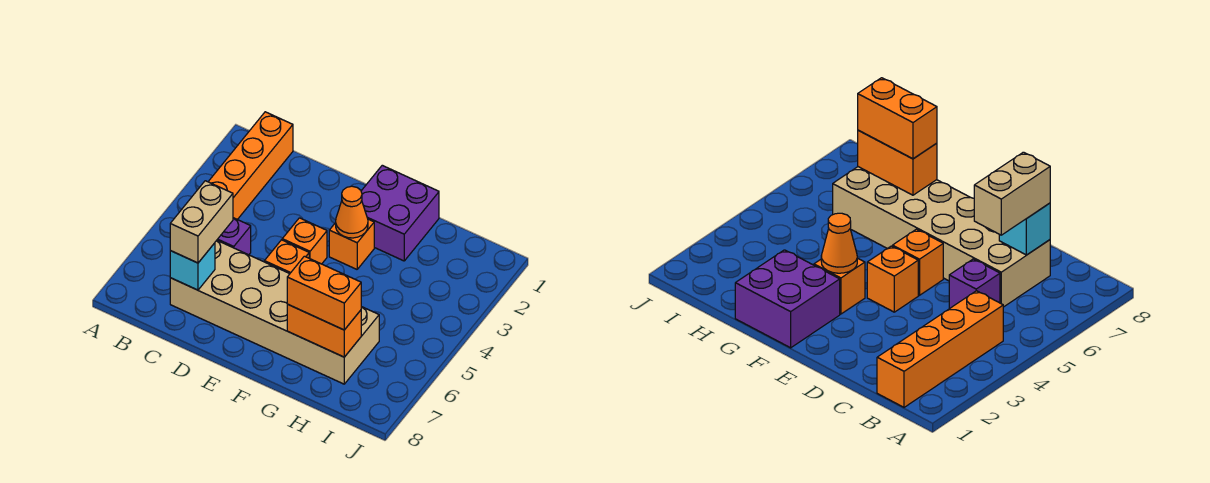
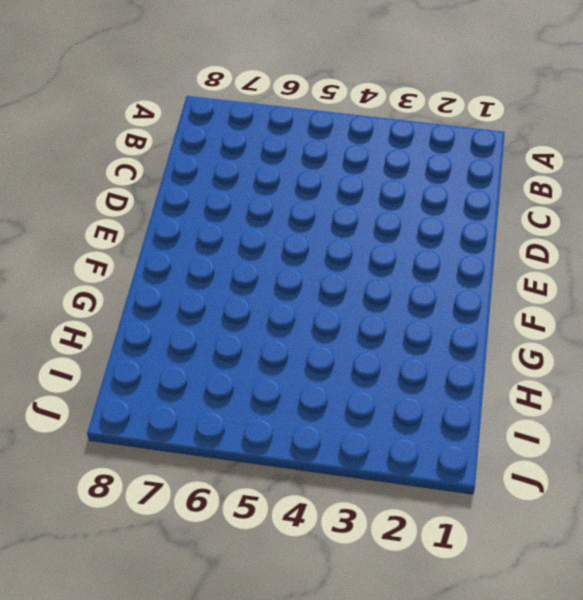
none -> orange brick B1:B4 level 1
none -> purple brick C5 level 1
none -> tan brick C6:H7 level 1

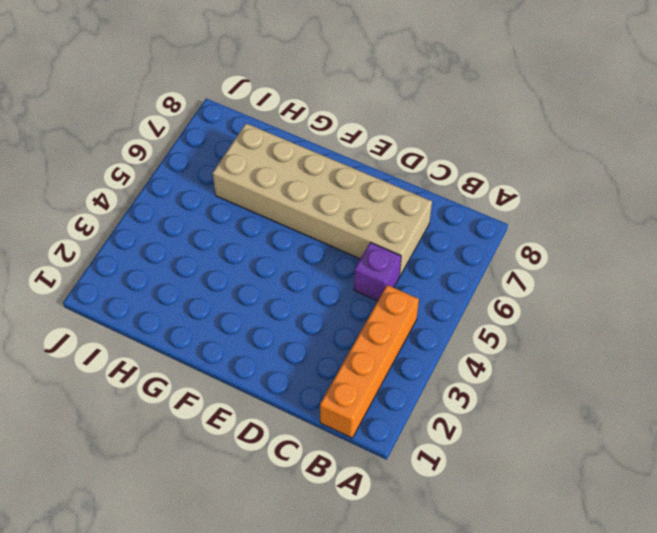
none -> orange brick E4 level 1
none -> orange brick E5 level 1
none -> purple brick F1:G2 level 1

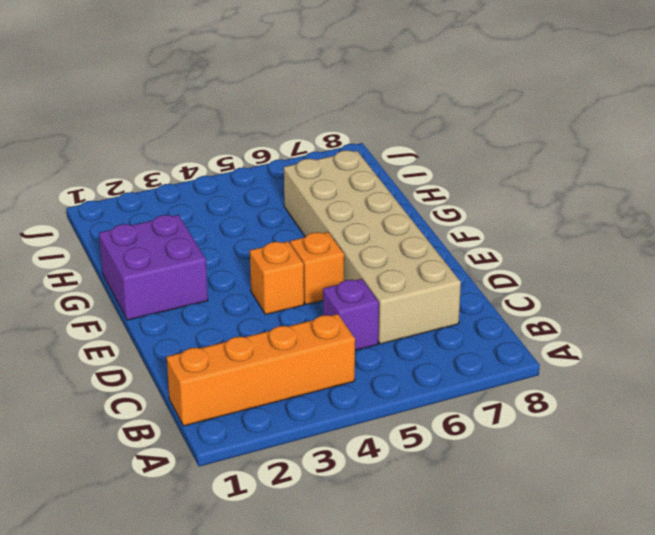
none -> orange brick F3 level 1
none -> cyan brick C7 level 2
none -> orange cone F3 level 2

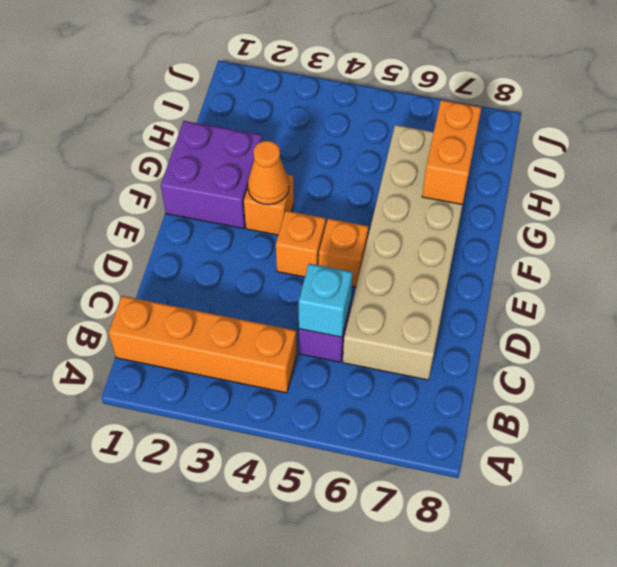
cyan brick C5 level 2 -> cyan brick C7 level 2
none -> tan brick C6:C7 level 3
none -> orange brick G7:H7 level 3

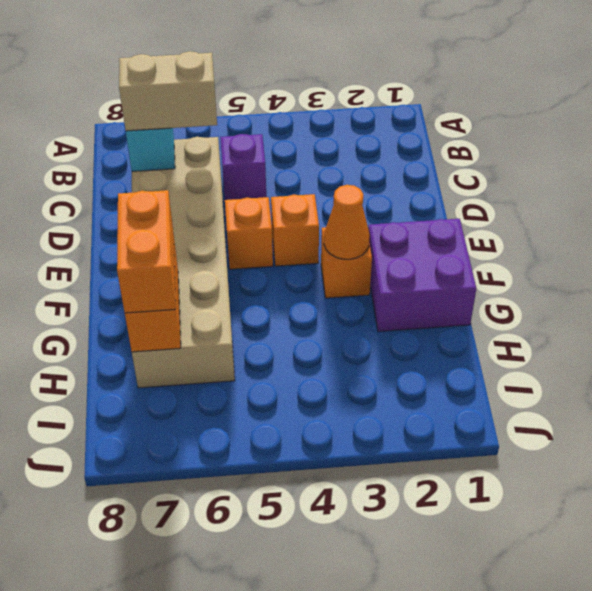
none -> orange brick B1:B4 level 1

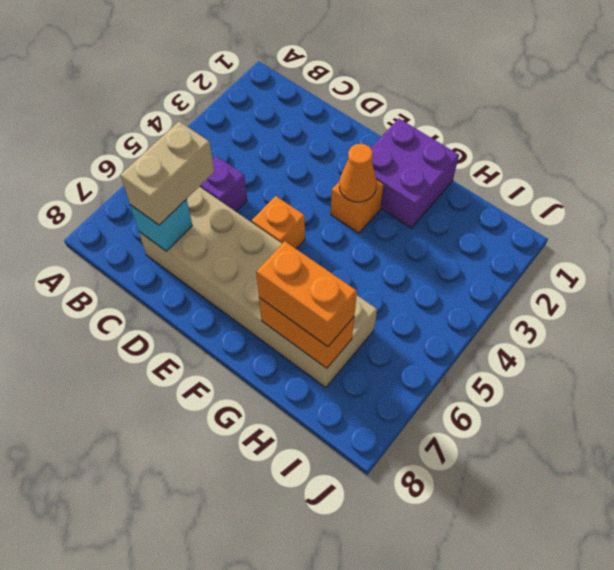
none -> orange brick B1:B4 level 1
none -> orange brick E4 level 1

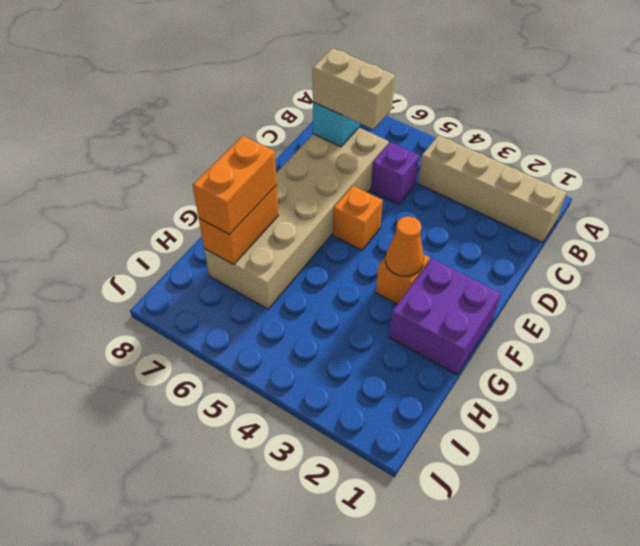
tan brick B1:B4 level 1 -> orange brick B1:B4 level 1
none -> orange brick E4 level 1

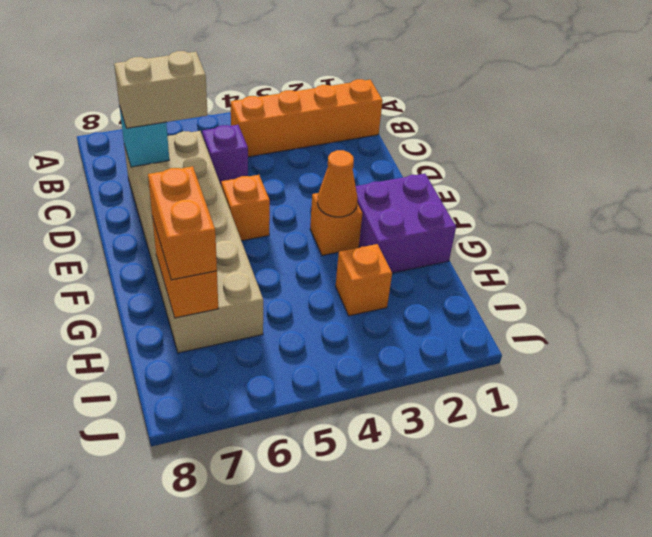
orange brick H3 level 1 -> orange brick E4 level 1

